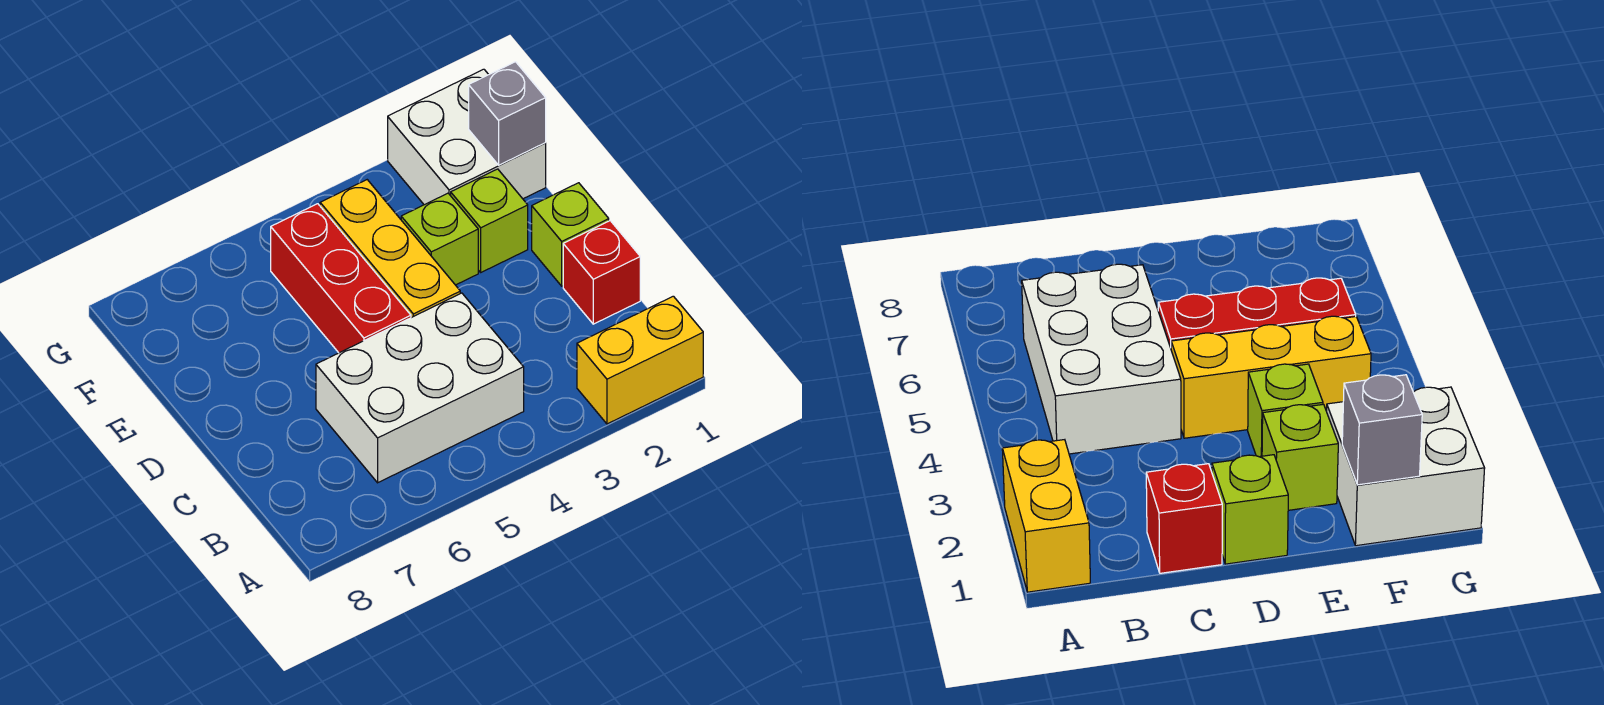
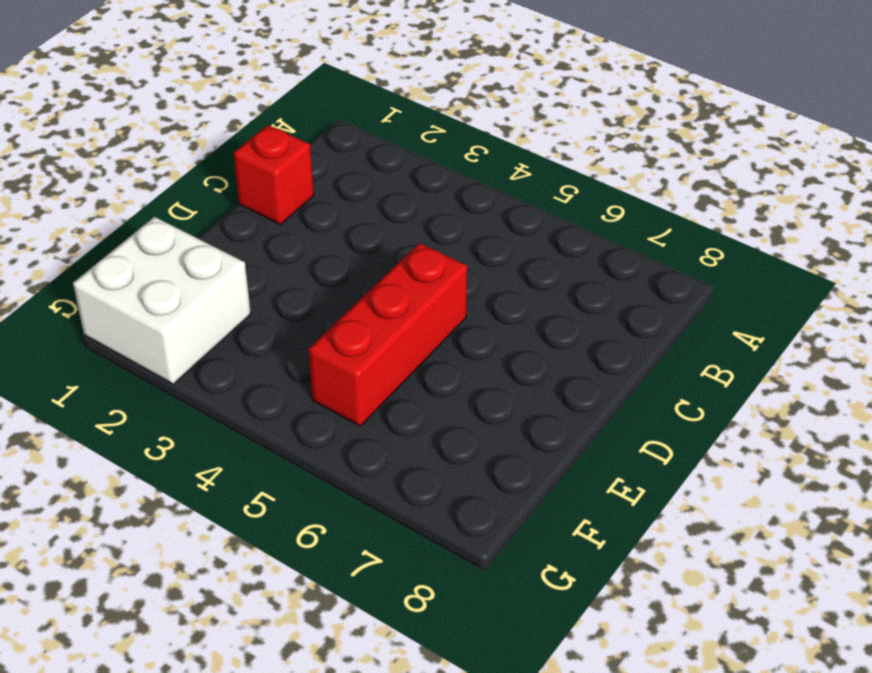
none -> yellow brick A1:A2 level 1
none -> white brick B4:C6 level 1

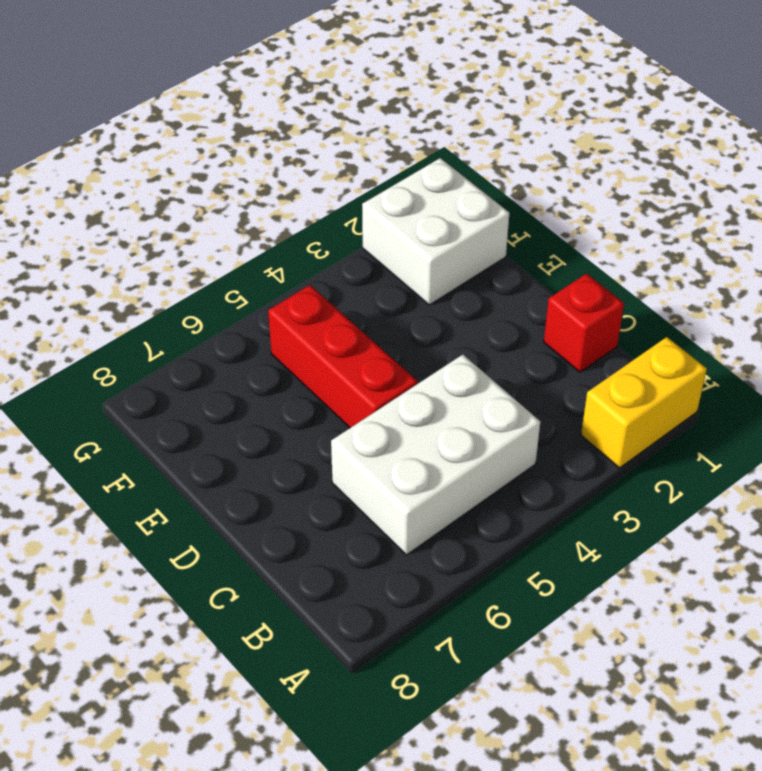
none -> lime brick D1 level 1
none -> yellow brick D4:F4 level 1

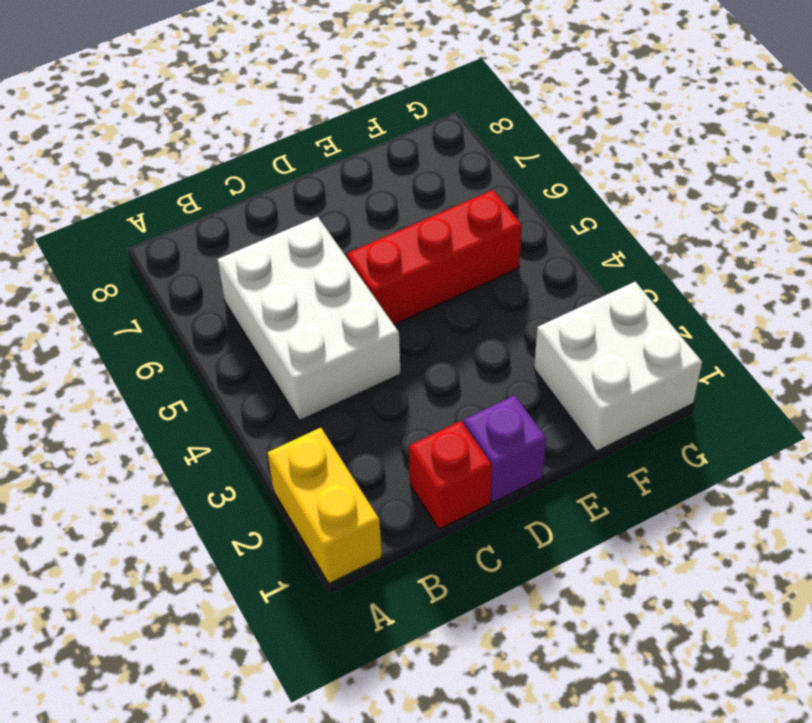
purple brick D1 level 1 -> lime brick D1 level 1
none -> yellow brick D4:F4 level 1
none -> lime brick E2 level 1

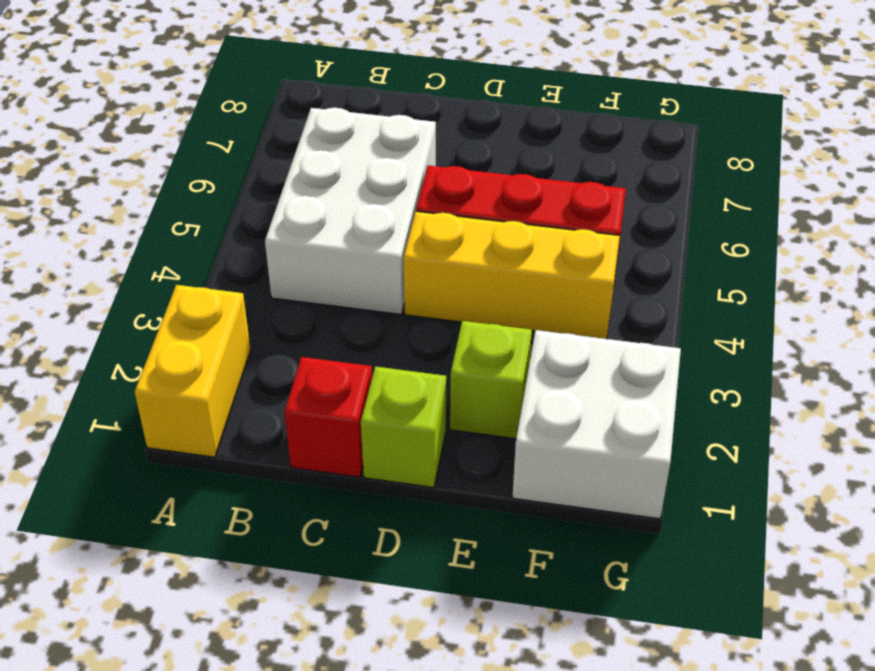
none -> lime brick E3 level 1
none -> grey brick F1 level 2

